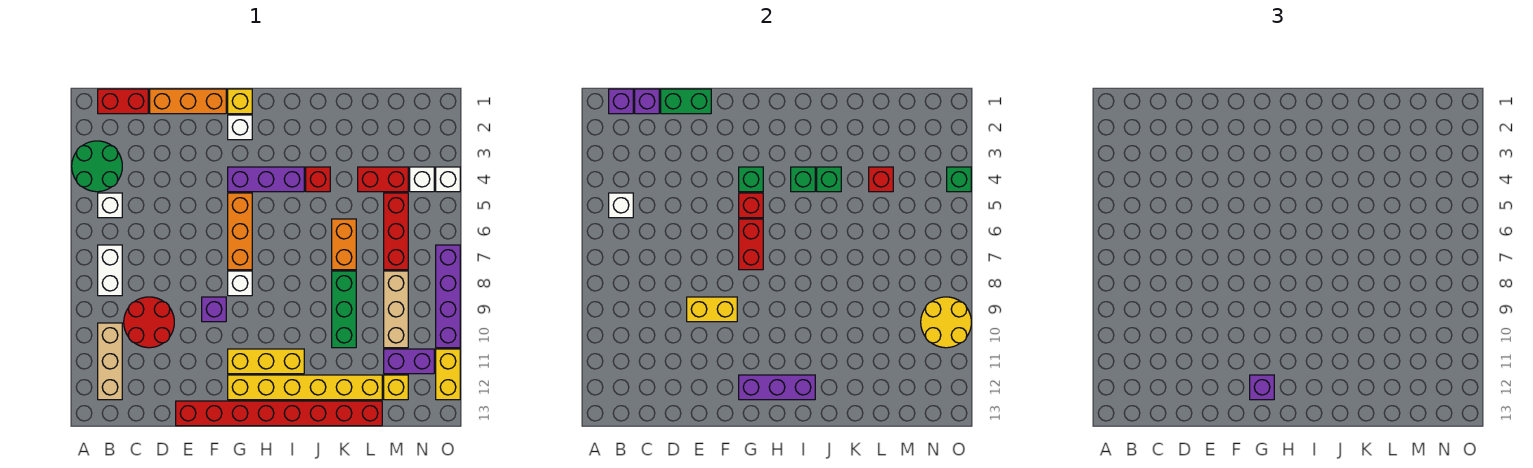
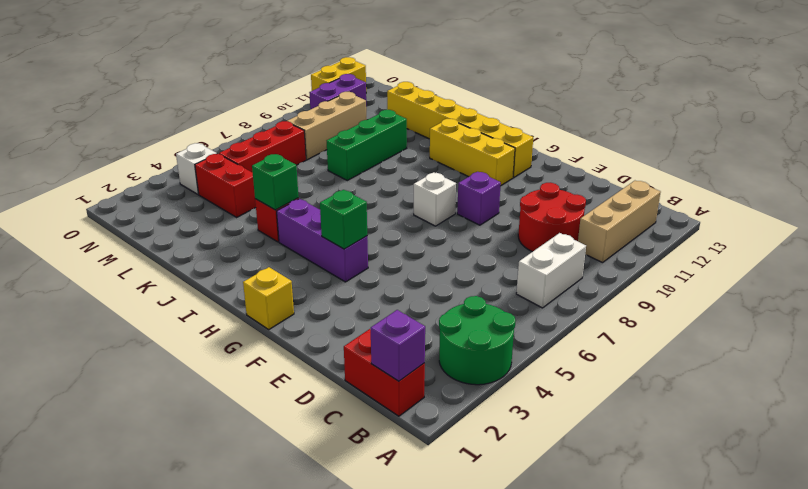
purple brick N10:N11 level 1 -> purple brick M11:N11 level 1
none -> white brick B5 level 1
none -> orange brick D1:F1 level 1
none -> red brick E13:L13 level 1
none -> white brick G2 level 1

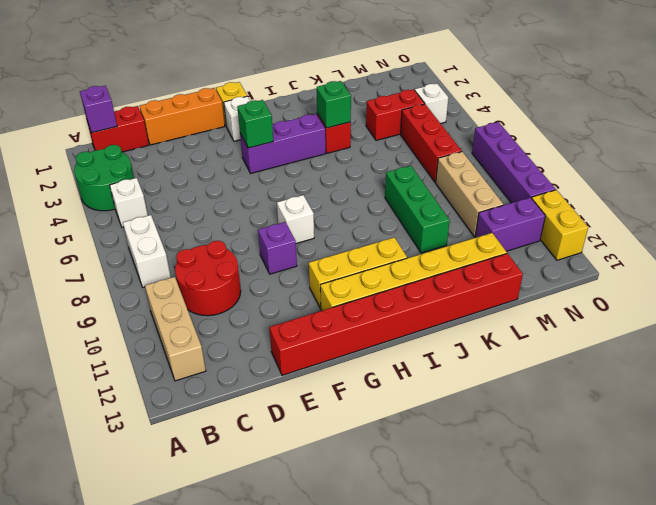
none -> orange brick G5:G7 level 1
none -> orange brick K6:K7 level 1
none -> yellow brick M12 level 1
none -> white brick O4 level 1

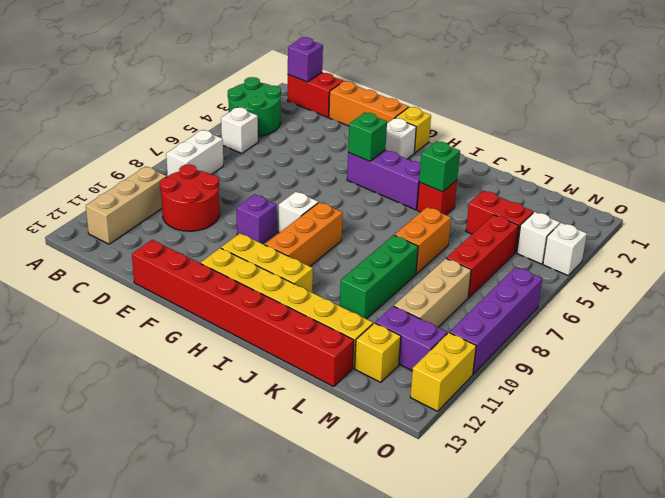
orange brick H8:H10 level 1 -> orange brick G5:G7 level 1
none -> white brick B5 level 2
none -> purple brick C1 level 2
none -> green brick D1:E1 level 2
none -> yellow brick E9:F9 level 2

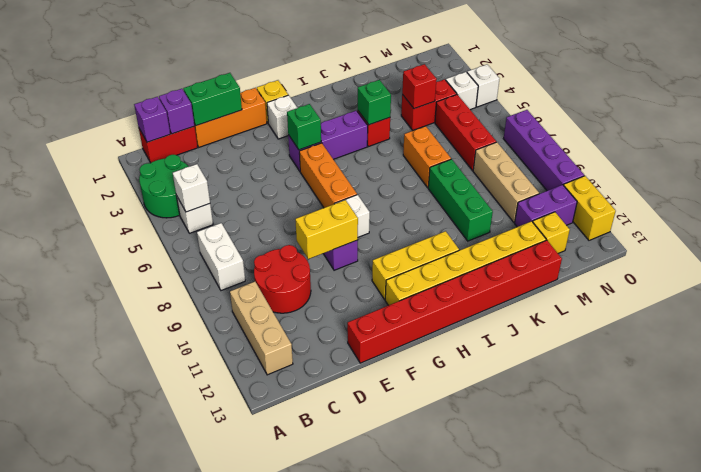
none -> red brick G5 level 2
none -> red brick G6:G7 level 2
none -> purple brick G12:I12 level 2
none -> green brick I4 level 2

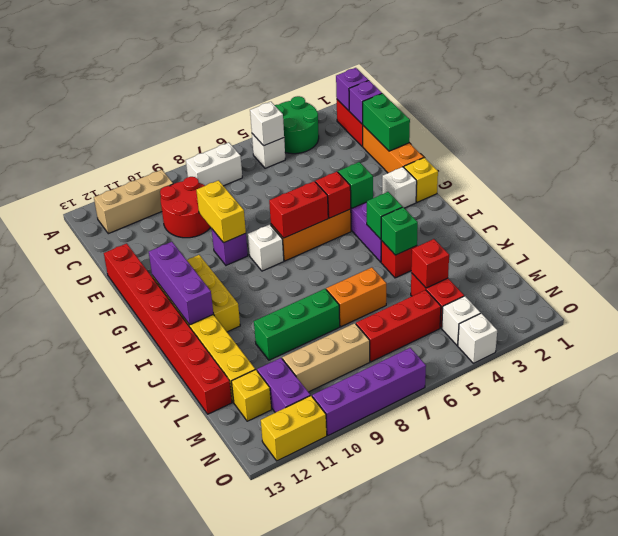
none -> yellow round brick N9:O10 level 2
none -> green brick O4 level 2
none -> purple brick G12 level 3

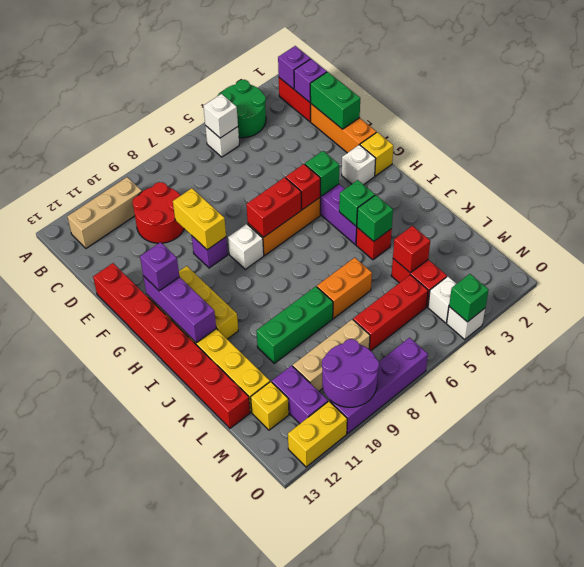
purple round brick N9:O10 level 2 -> yellow round brick N9:O10 level 2
none -> white brick B7:B8 level 1

